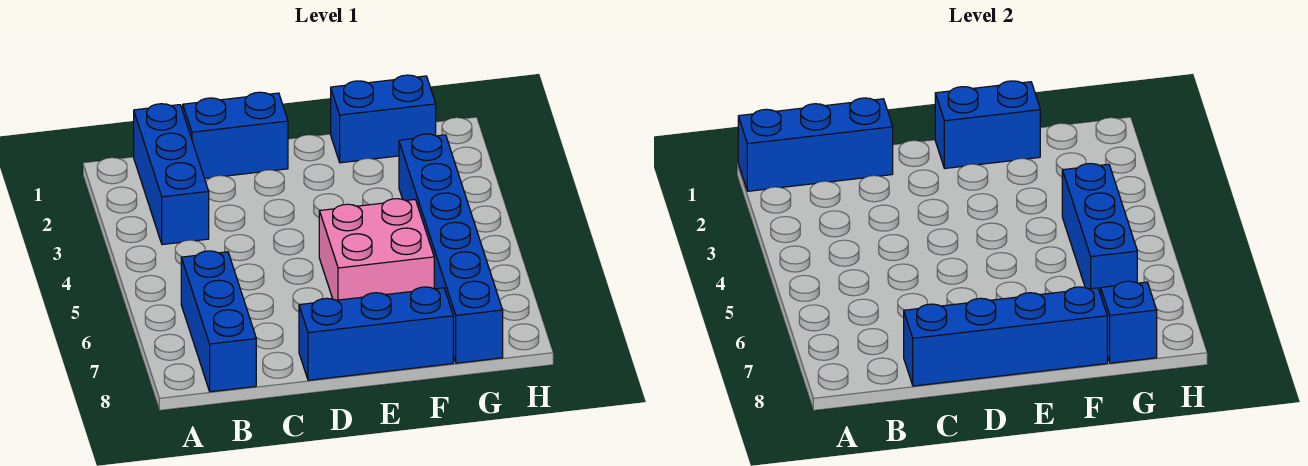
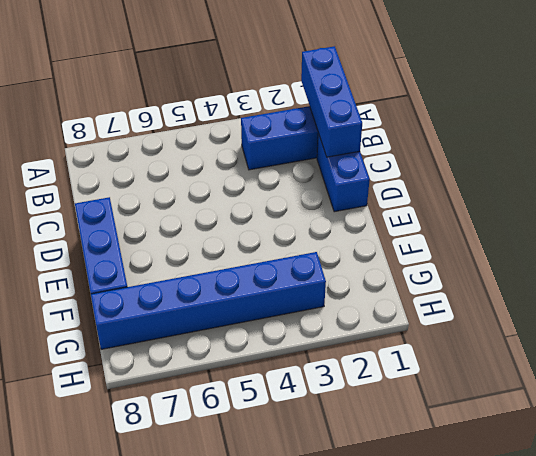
none -> blue brick B6:B8 level 1
none -> pink brick E5:F6 level 1
none -> blue brick F1:G1 level 1

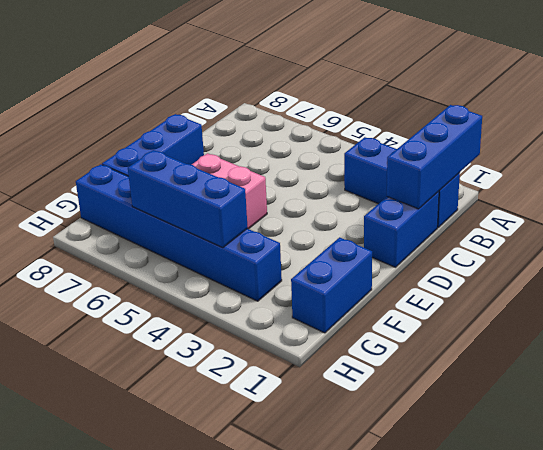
none -> blue brick B6:B8 level 1
none -> blue brick C8:F8 level 2
none -> blue brick E1:F1 level 2

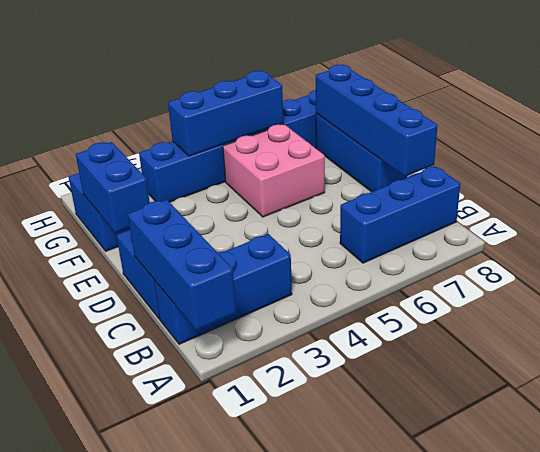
none -> blue brick G8 level 2

